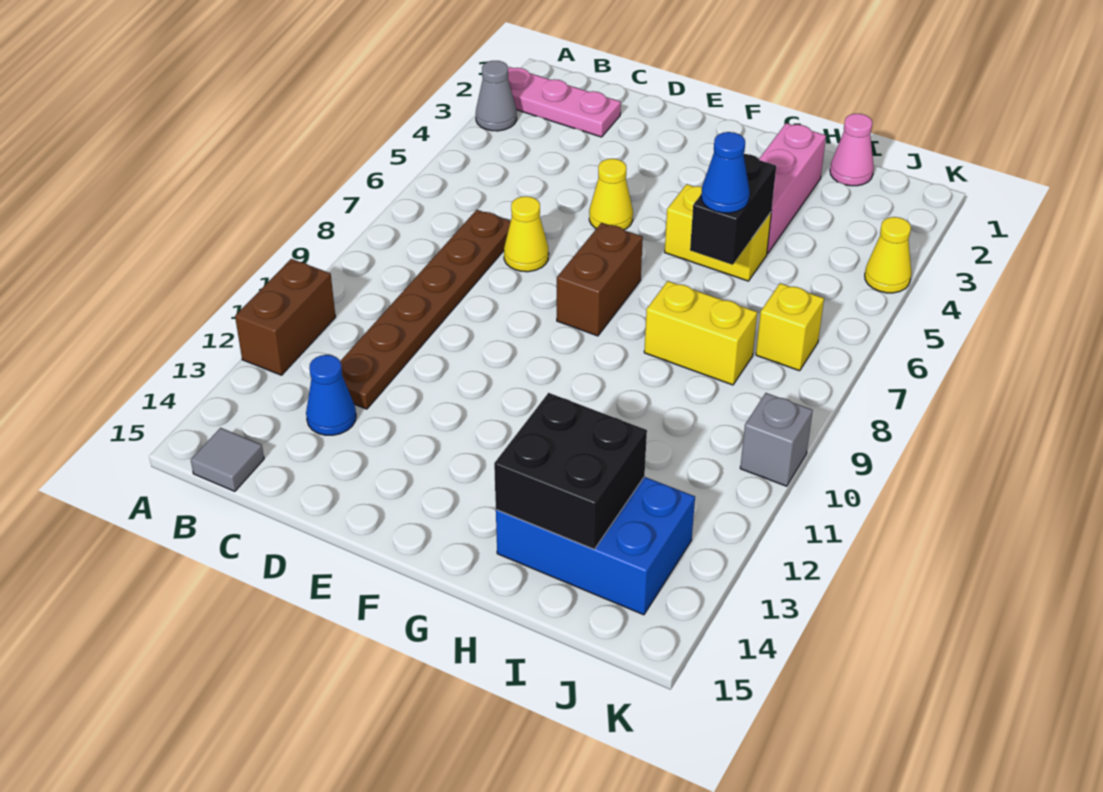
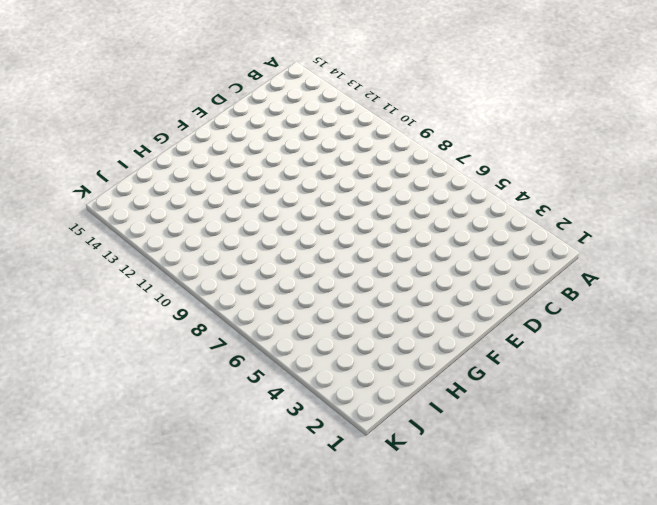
none -> pink plate A2:C2 level 1
none -> grey cone A3 level 1
none -> brown brick A11:A12 level 1

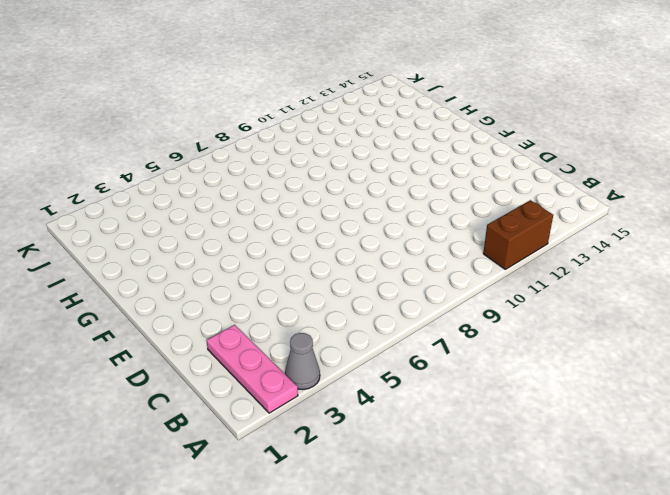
none -> grey tile B15 level 1
none -> brown plate C7:C12 level 1
none -> blue cone C13 level 1

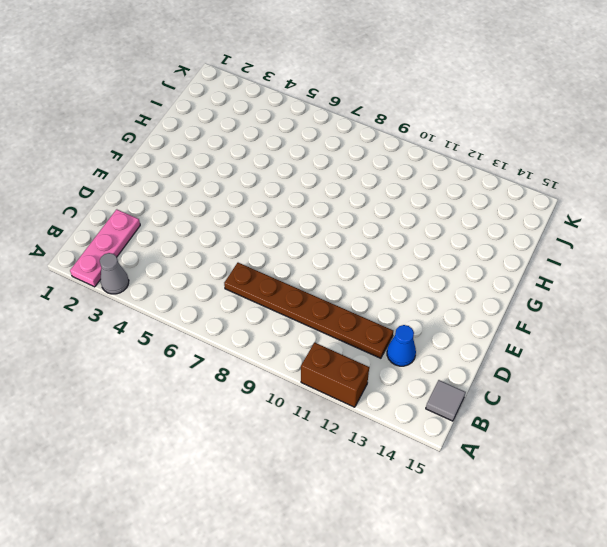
none -> yellow cone D7 level 1
none -> yellow cone E5 level 1
none -> brown brick F7:F8 level 1

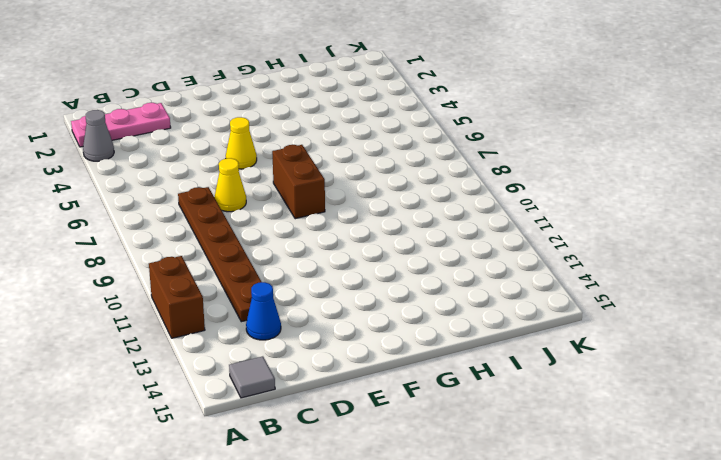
none -> yellow brick G5:H5 level 1
none -> pink brick H2:H4 level 1
none -> yellow brick H8:I8 level 1

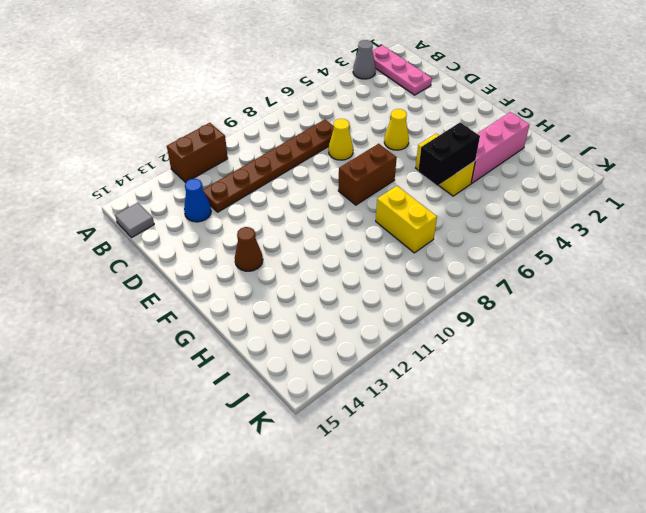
brown cone F13 level 1 -> none
none -> blue brick H13:J14 level 1
none -> pink cone I1 level 1
none -> yellow brick J7 level 1

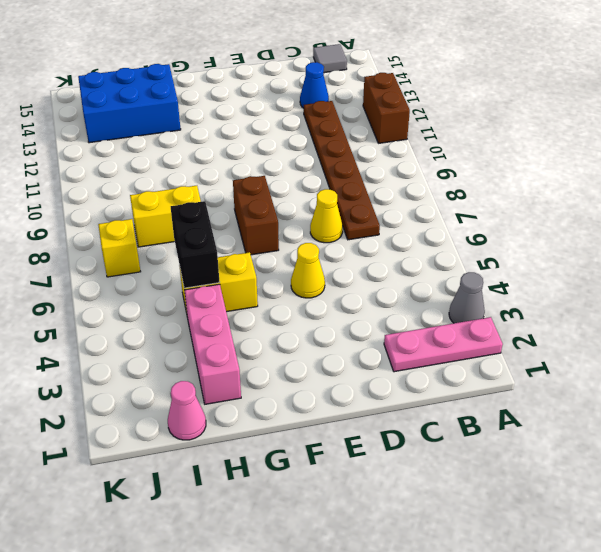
none -> yellow cone K4 level 1
none -> grey brick K10 level 1
none -> black brick H13:I14 level 2

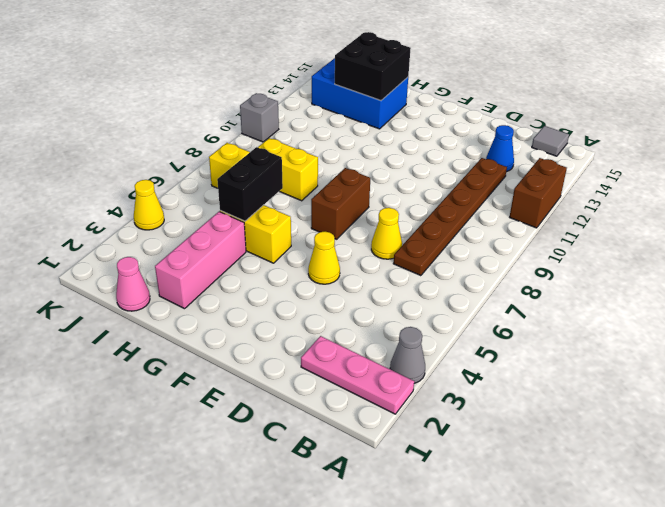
none -> blue cone H6 level 3

